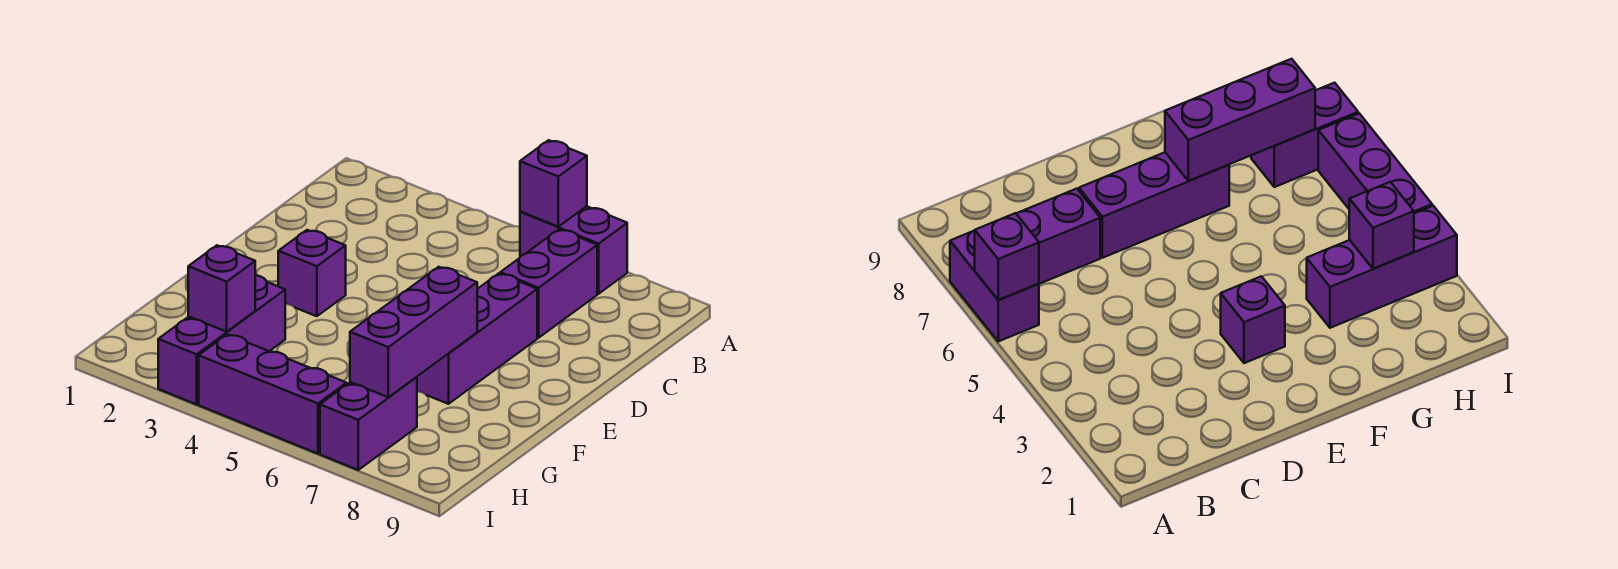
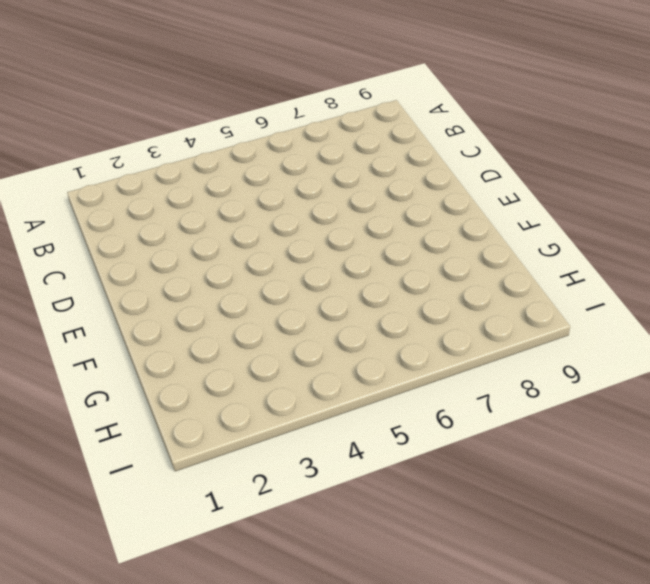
none -> purple brick A6:A7 level 1
none -> purple brick B7:C7 level 1

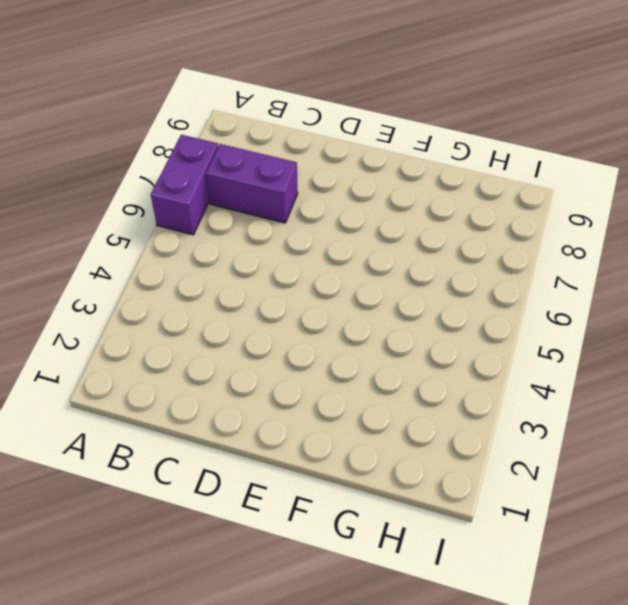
none -> purple brick D7:F7 level 1
none -> purple brick E3 level 1

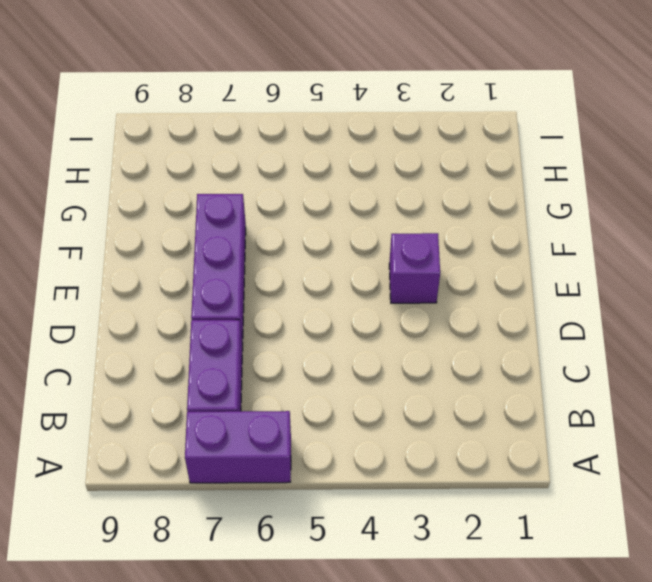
none -> purple brick G3:I3 level 1
none -> purple brick H7:I7 level 1

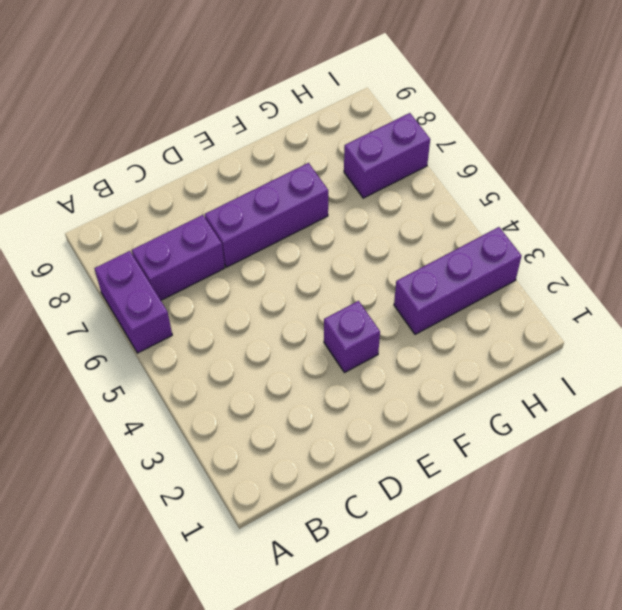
none -> purple brick I4:I6 level 1
none -> purple brick A6 level 2

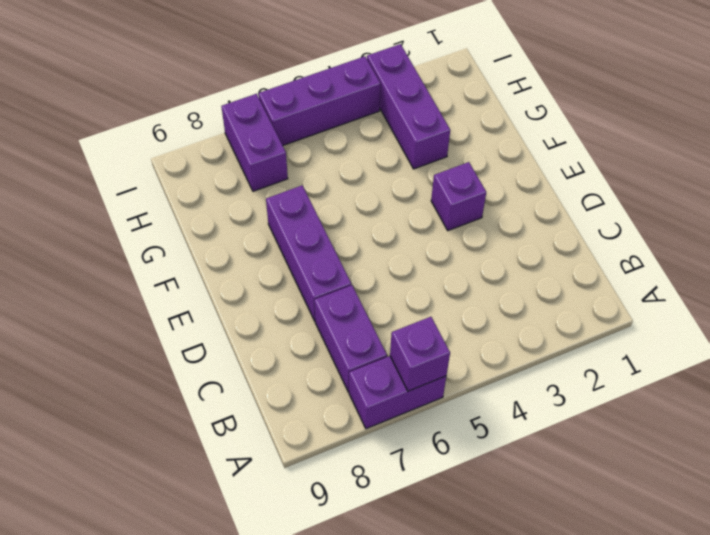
none -> purple brick F7:H7 level 2
none -> purple brick H3 level 2

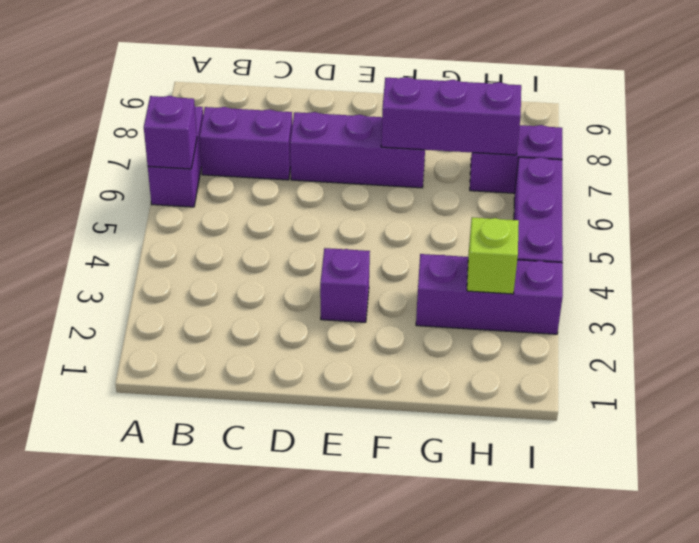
lime brick H3 level 2 -> purple brick H3 level 2

